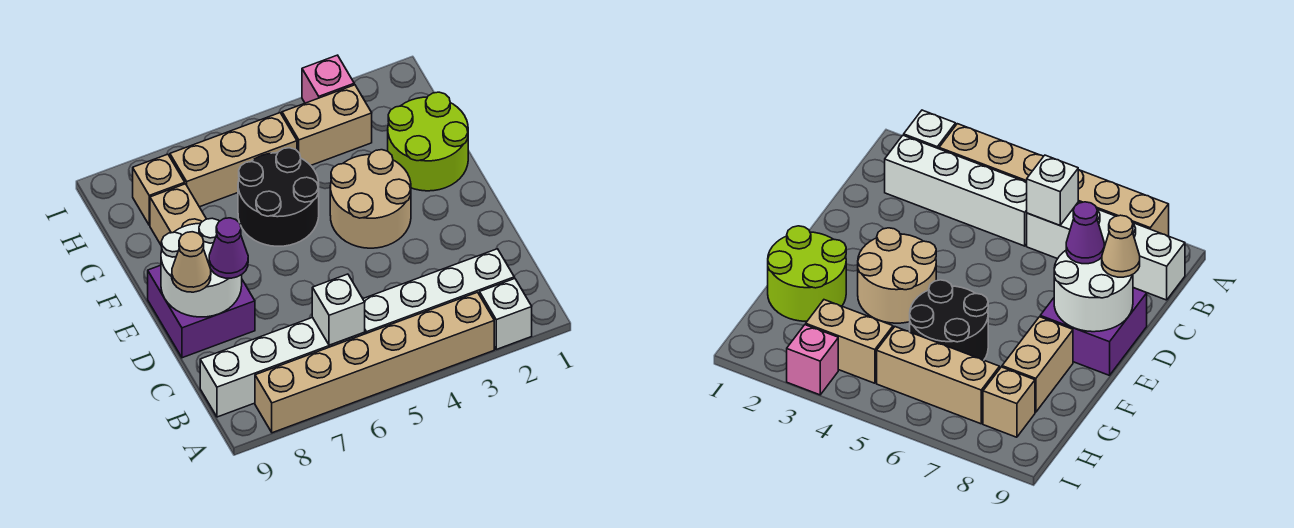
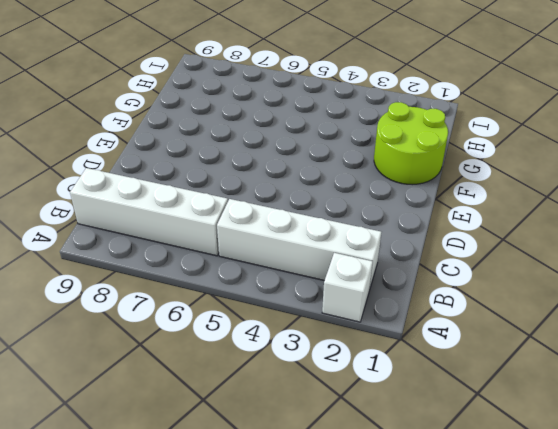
none -> tan brick A3:A8 level 1
none -> purple brick D8:E9 level 1
none -> tan round brick E3:F4 level 1

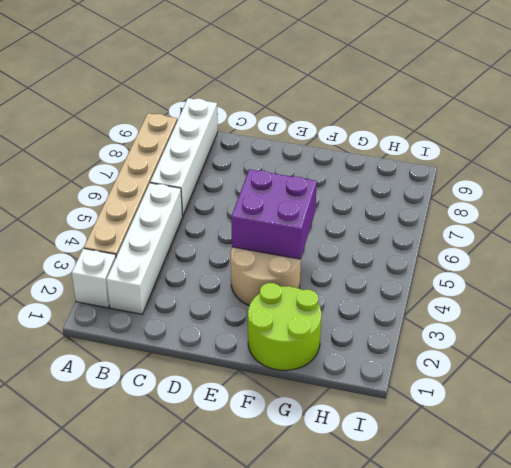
purple brick E4:F5 level 2 -> purple brick D8:E9 level 1
none -> black round brick F5:G6 level 1
none -> tan brick F8:G8 level 1
none -> tan brick H3:H4 level 1

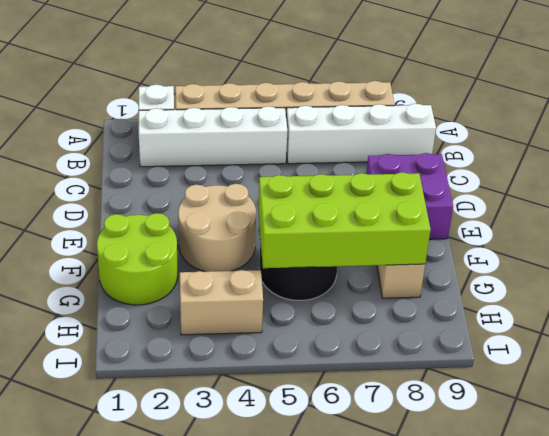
lime brick F5:G8 level 2 -> none
none -> tan brick H5:H7 level 1
none -> tan brick H8 level 1
none -> pink brick I3 level 1

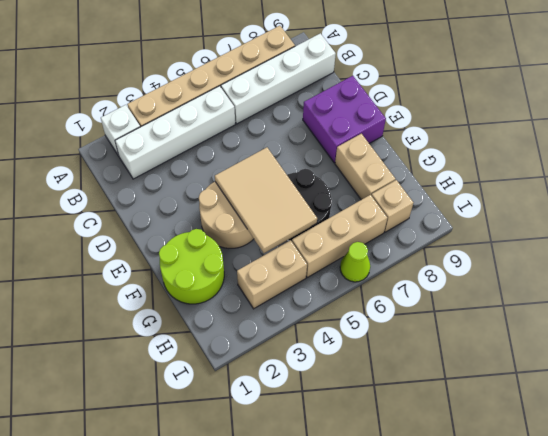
tan tile E4:G5 level 2 -> none
lime cone I6 level 1 -> none
none -> pink brick I3 level 1
none -> white brick B6 level 2
none -> white round brick D8:E9 level 2

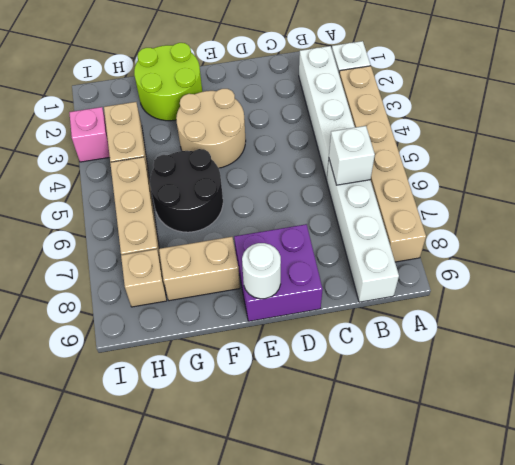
white round brick E9 level 2 -> white round brick D8:E9 level 2
none -> purple cone D8 level 3
none -> tan cone D9 level 3

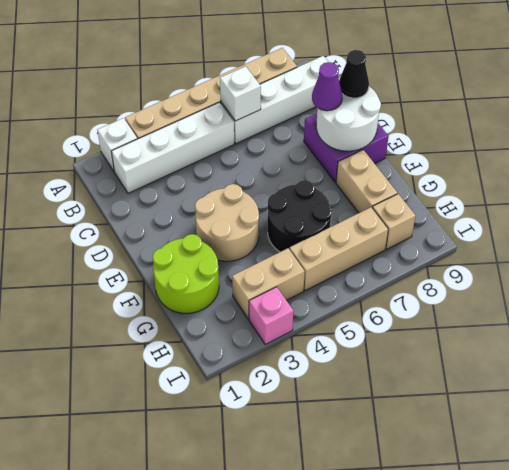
black cone D9 level 3 -> tan cone D9 level 3

